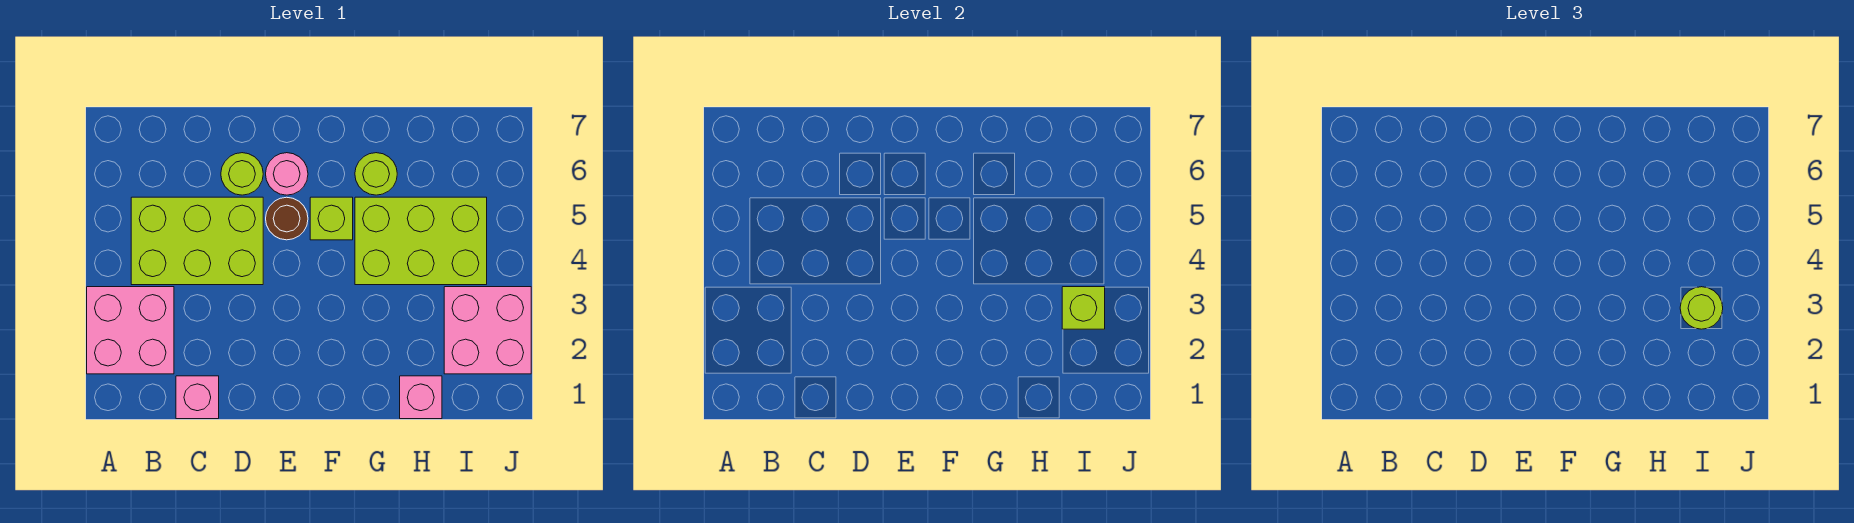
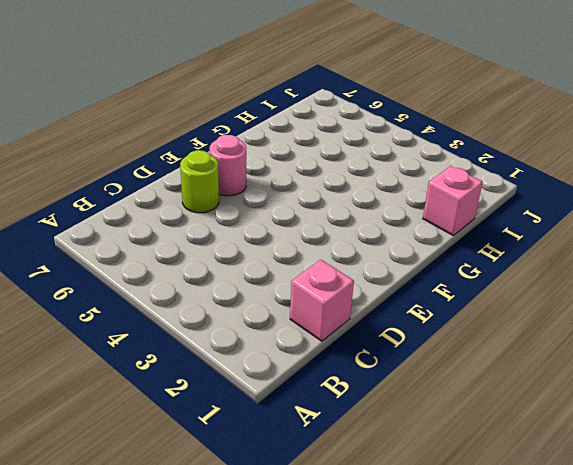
none -> pink brick A2:B3 level 1
none -> lime brick B4:D5 level 1
none -> brown round brick E5 level 1

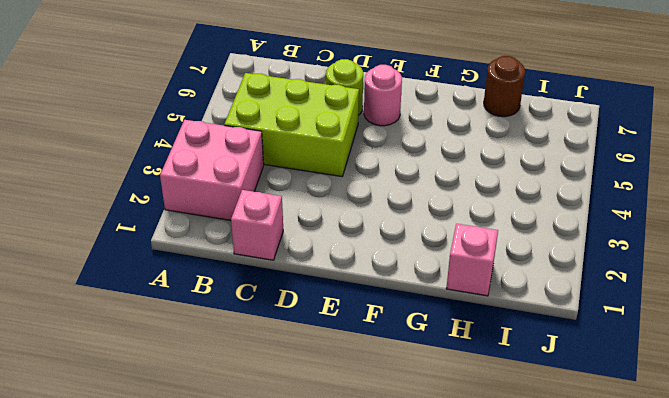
brown round brick H7 level 1 -> brown round brick E5 level 1
none -> lime brick F5 level 1
none -> lime brick G4:I5 level 1
none -> lime round brick G6 level 1

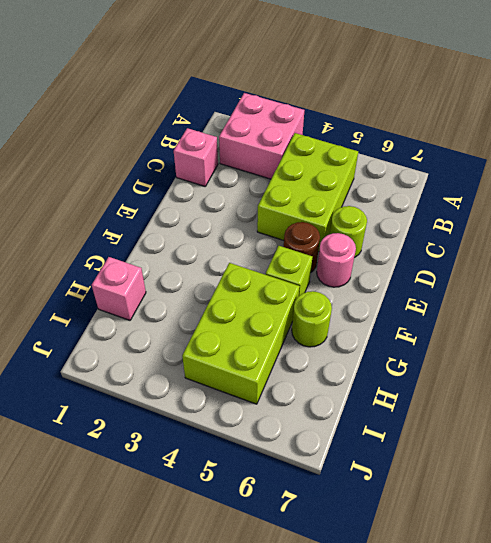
none -> pink brick I2:J3 level 1
none -> lime brick I3 level 2
none -> lime round brick I3 level 3

